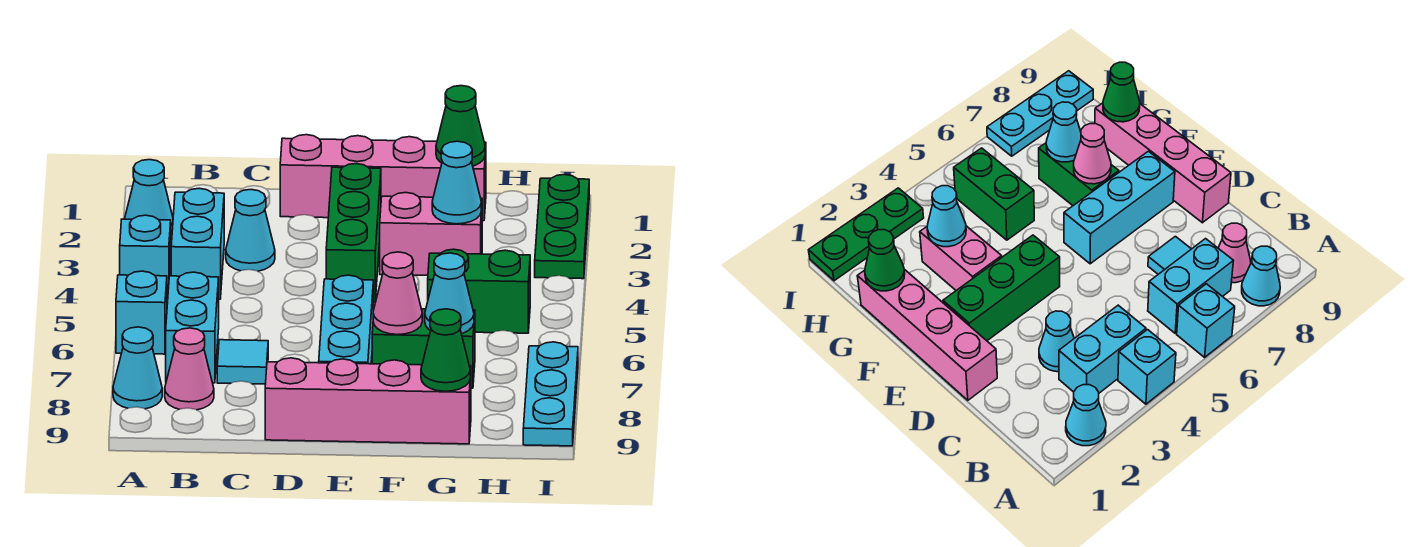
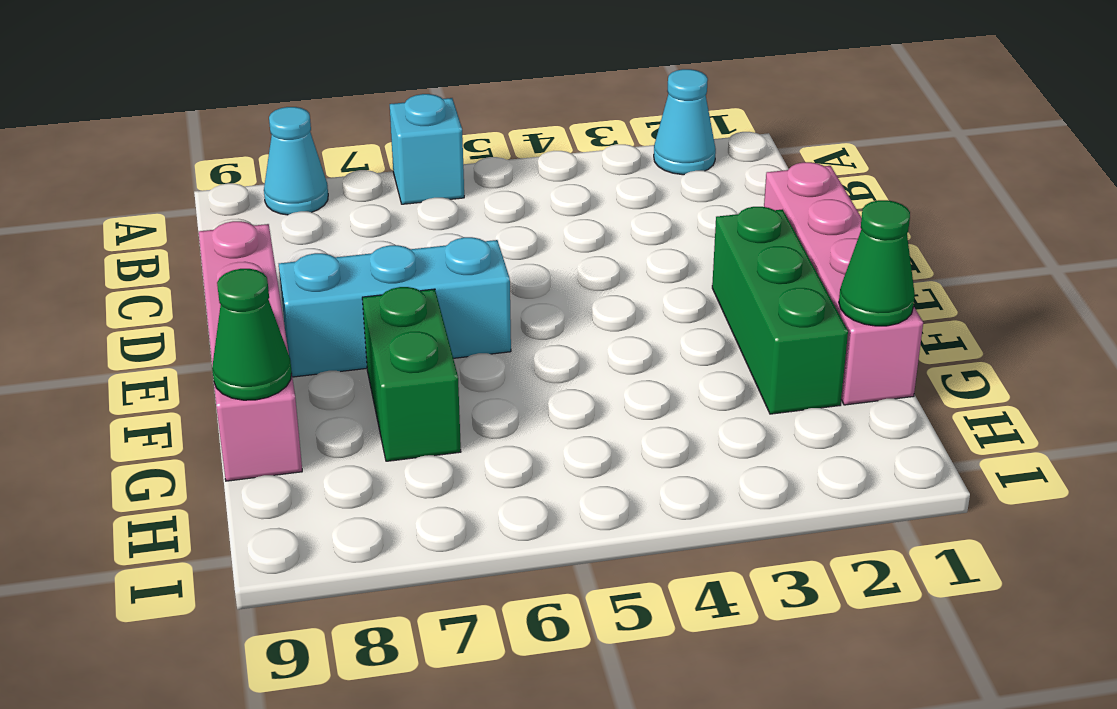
green brick E2:G2 level 1 -> green brick E2:E4 level 1
none -> cyan brick A4 level 1
none -> cyan brick B3:B4 level 1
none -> cyan brick B6:B7 level 1

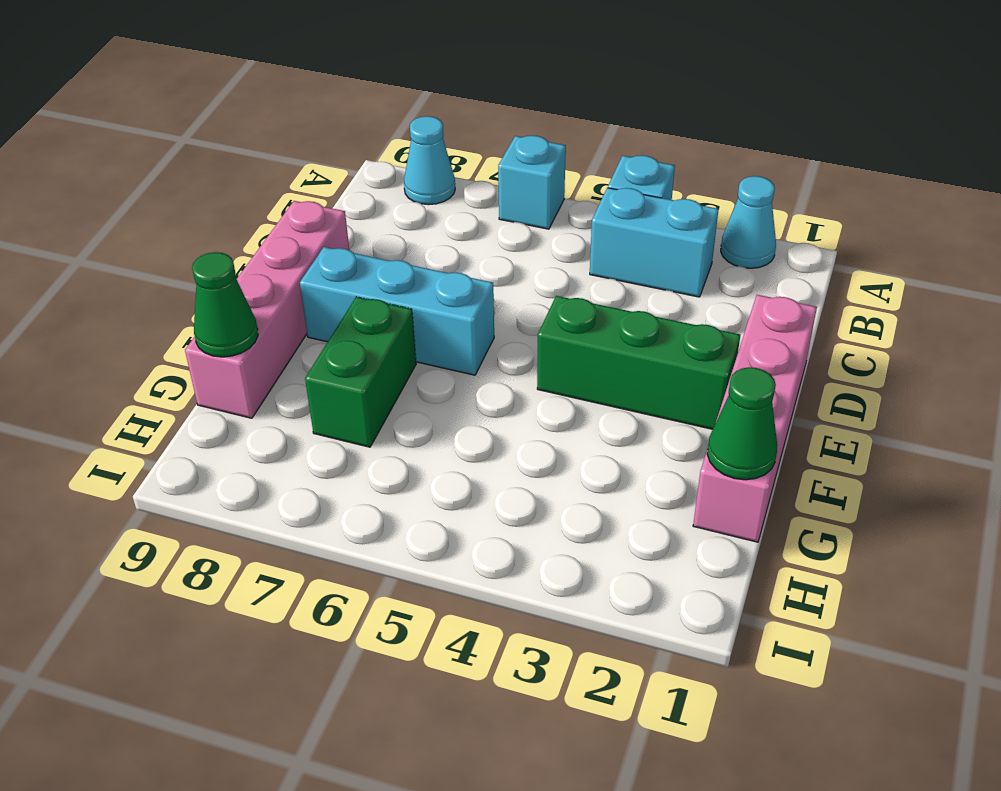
none -> cyan brick B6:B7 level 1
none -> pink cone B8 level 1
none -> cyan cone C3 level 1

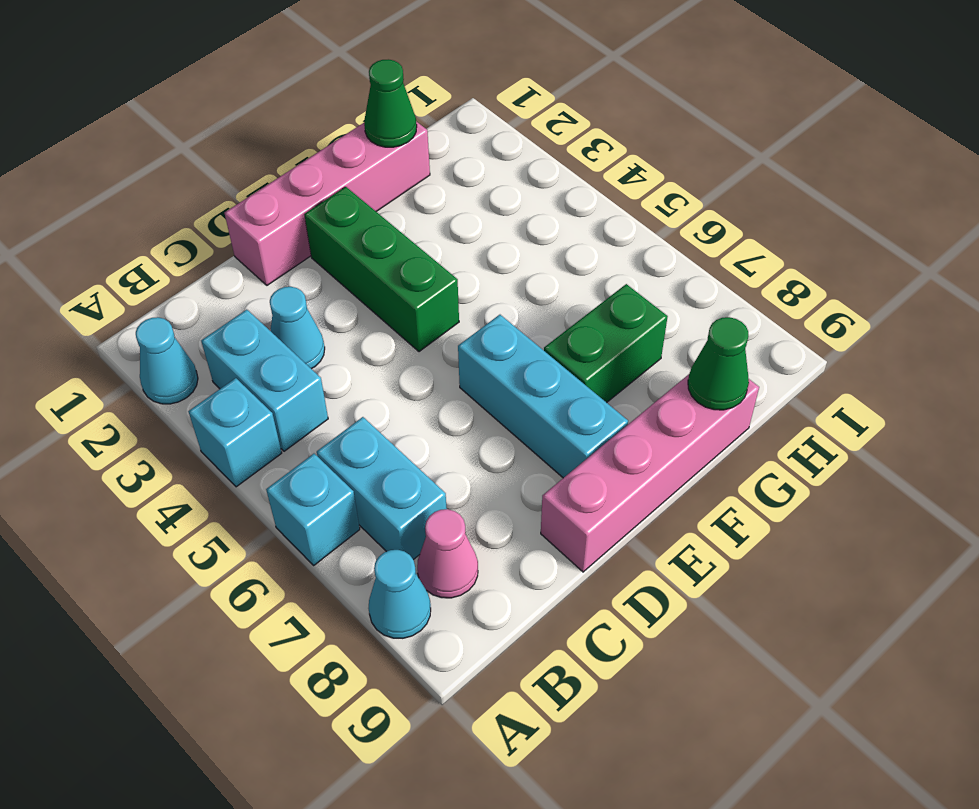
none -> cyan tile C7 level 1
none -> pink brick F3:G3 level 1
none -> green brick G5:H5 level 1

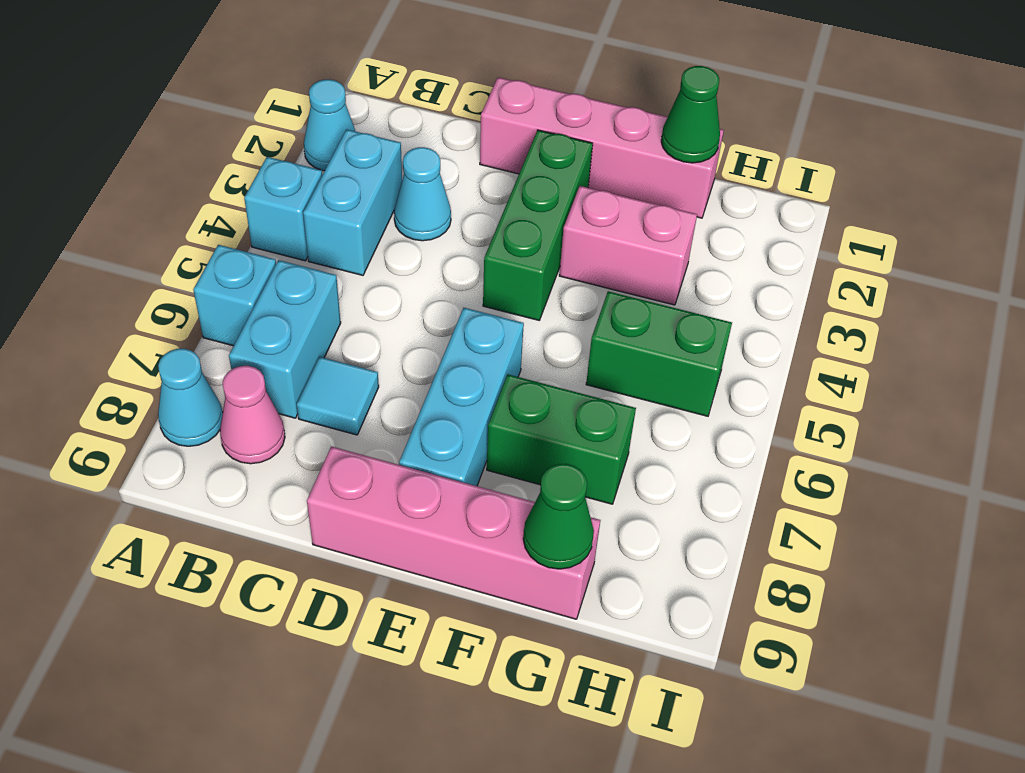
none -> green plate I1:I3 level 1
none -> cyan plate I7:I9 level 1
none -> pink cone F7 level 2

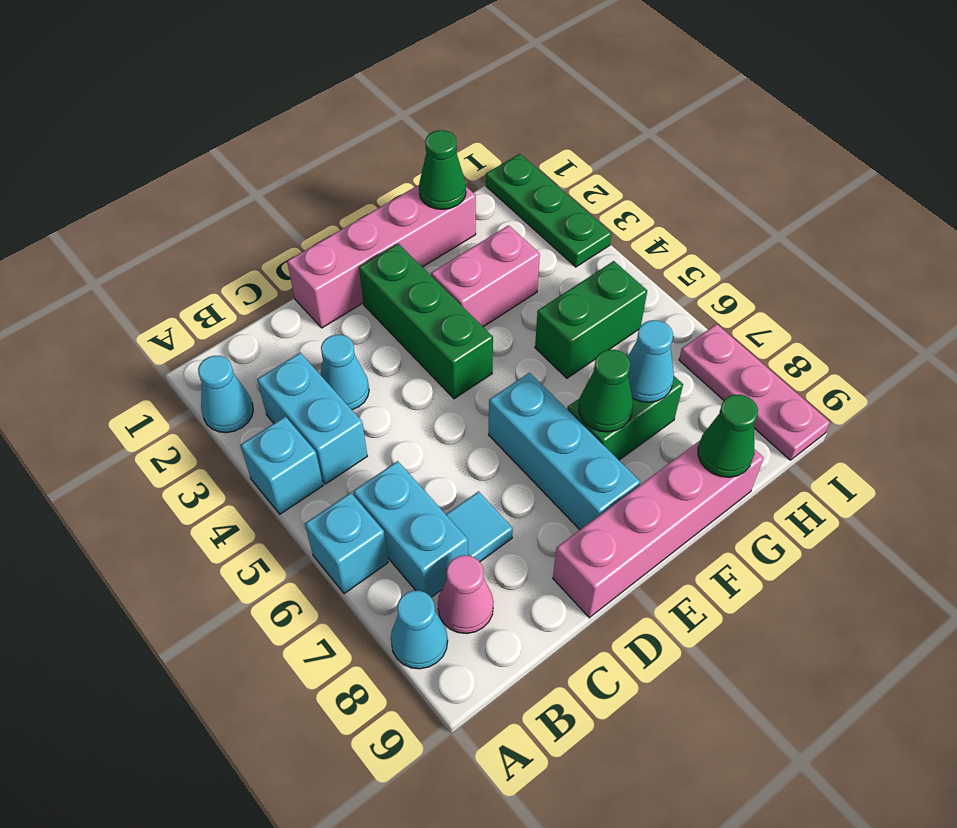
green cone F7 level 2 -> pink cone F7 level 2
pink plate I7:I9 level 1 -> cyan plate I7:I9 level 1
none -> cyan cone G3 level 2

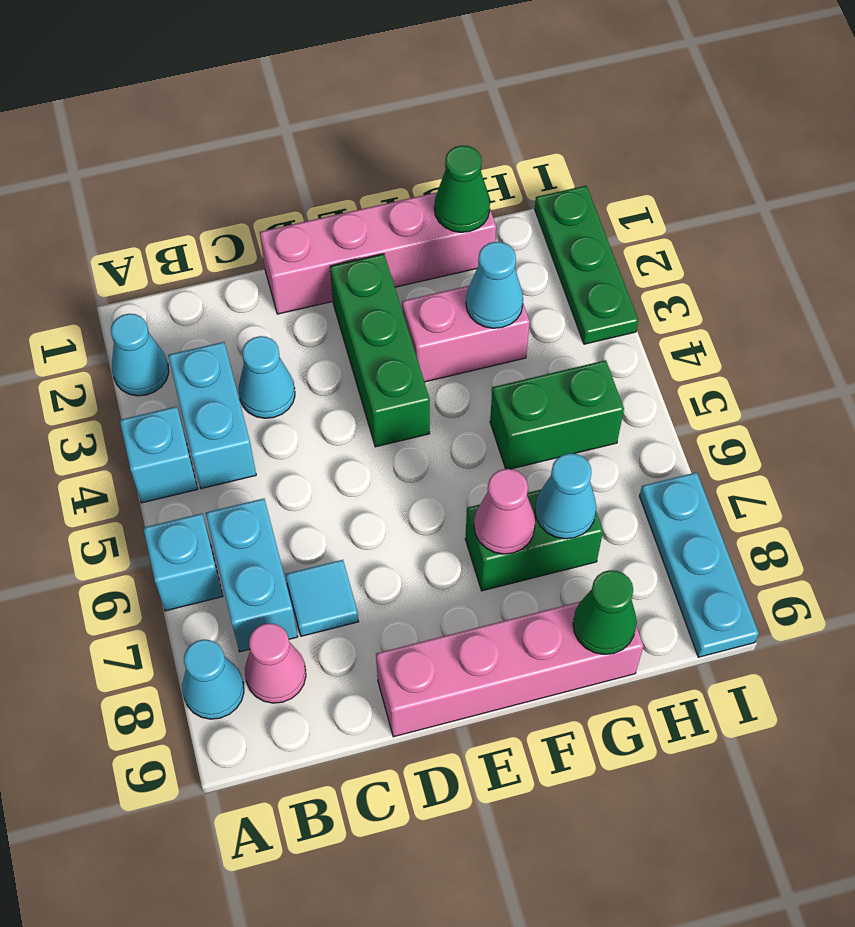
none -> cyan brick E6:E8 level 1

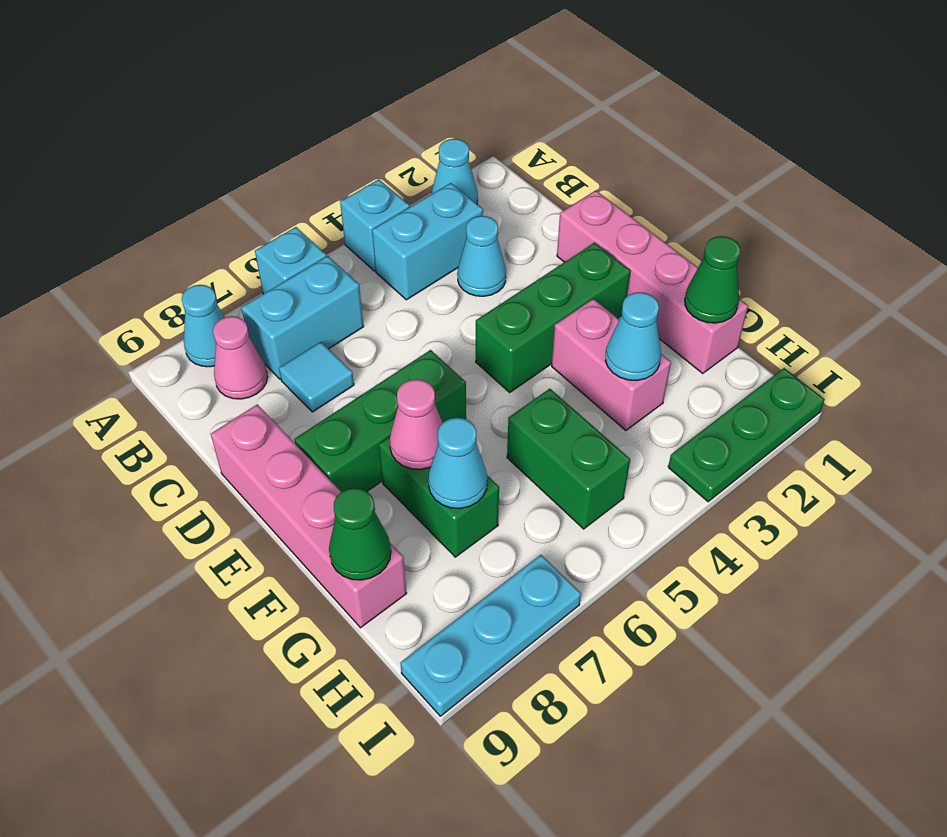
green brick E6:E8 level 1 -> cyan brick E6:E8 level 1

